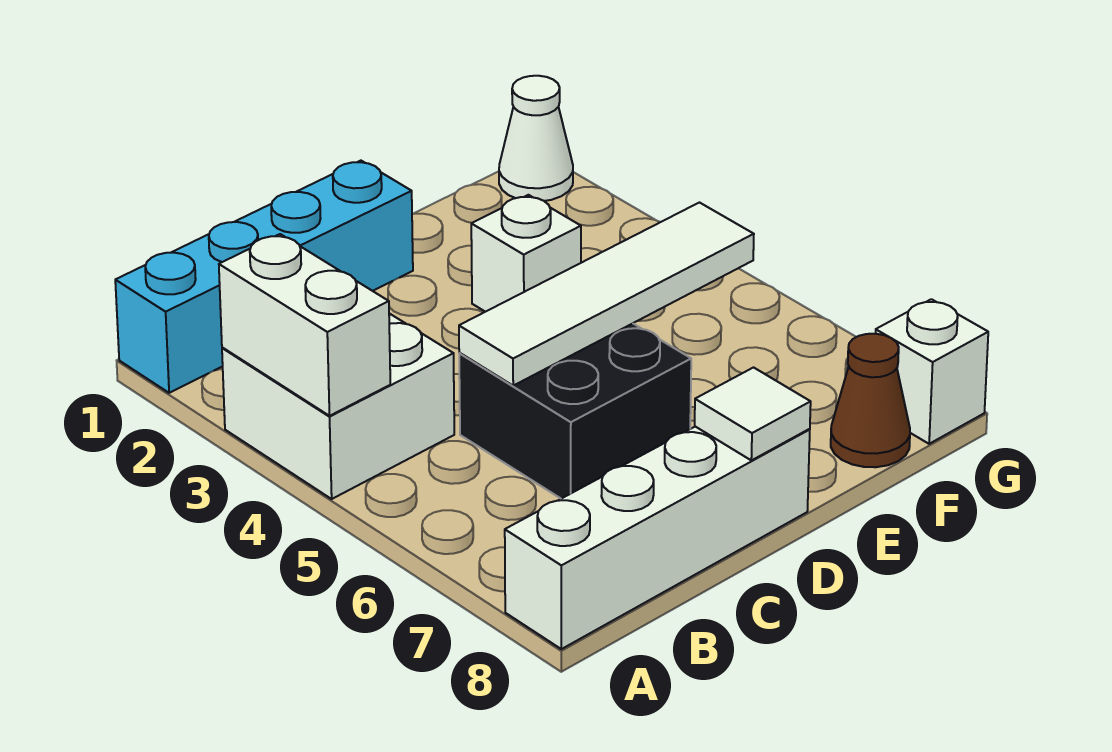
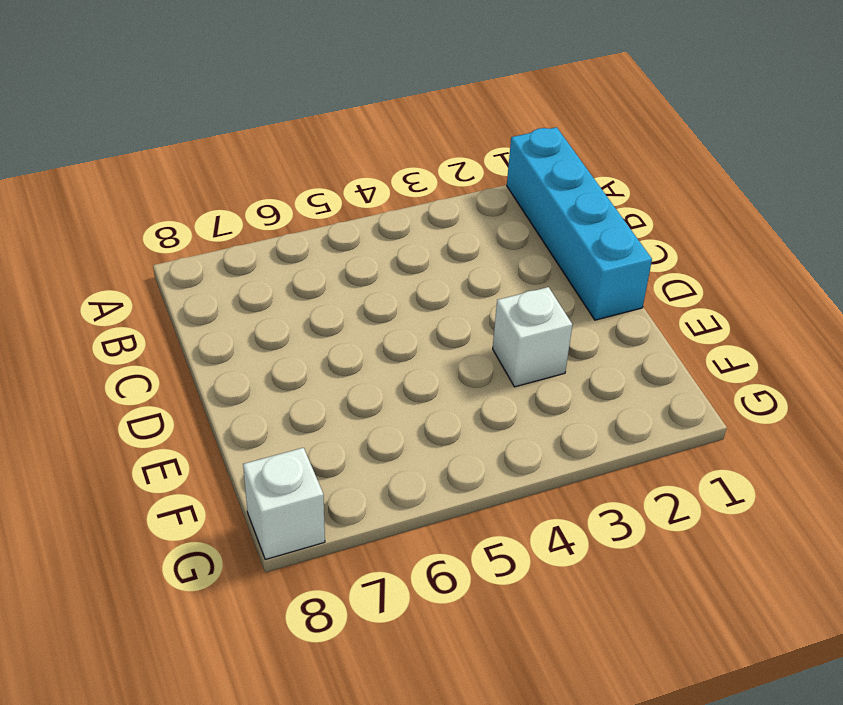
none -> white brick A3:B4 level 1
none -> white brick A8:D8 level 1

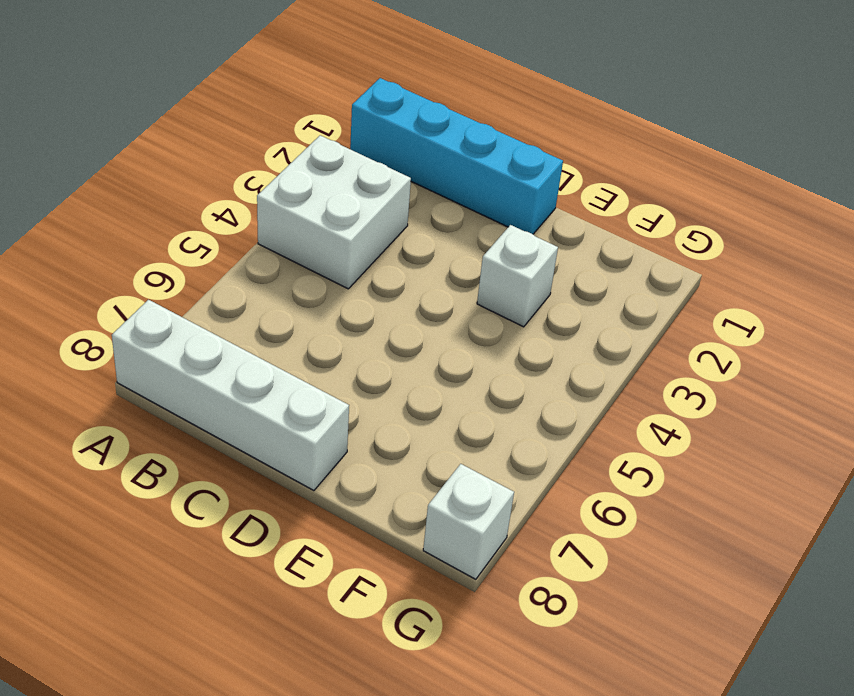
none -> black brick C5:D6 level 1
none -> brown cone F8 level 1

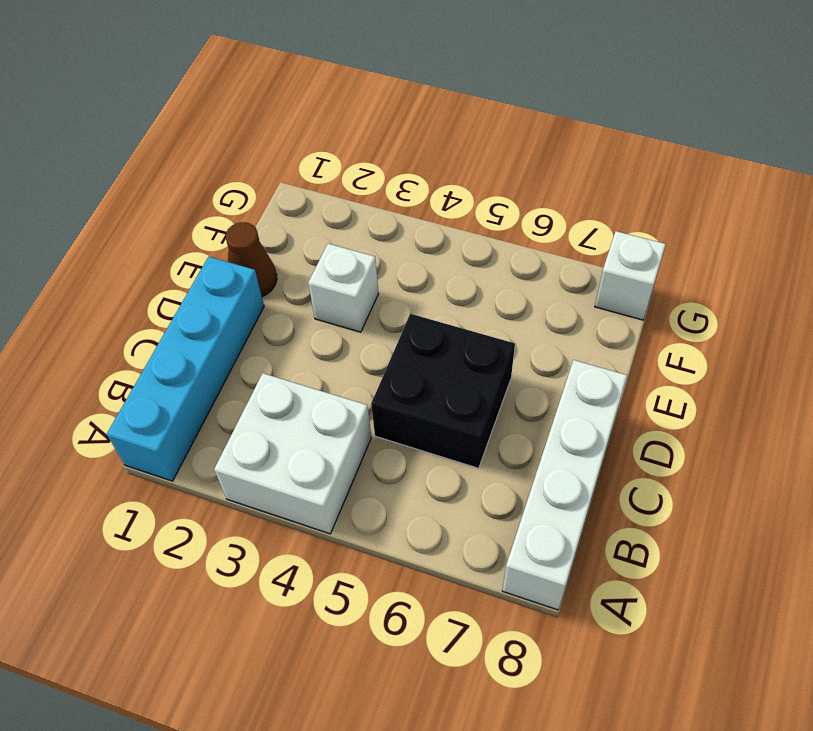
brown cone E1 level 1 -> brown cone F8 level 1
none -> white cone G1 level 1
none -> white brick A3:A4 level 2

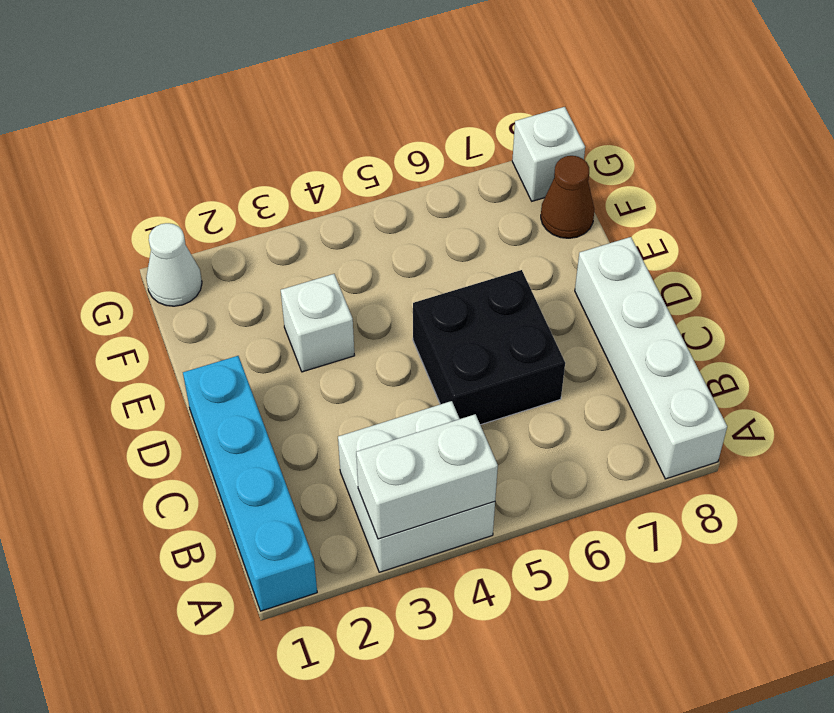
none -> white tile C5:F5 level 2
none -> white tile D8 level 2

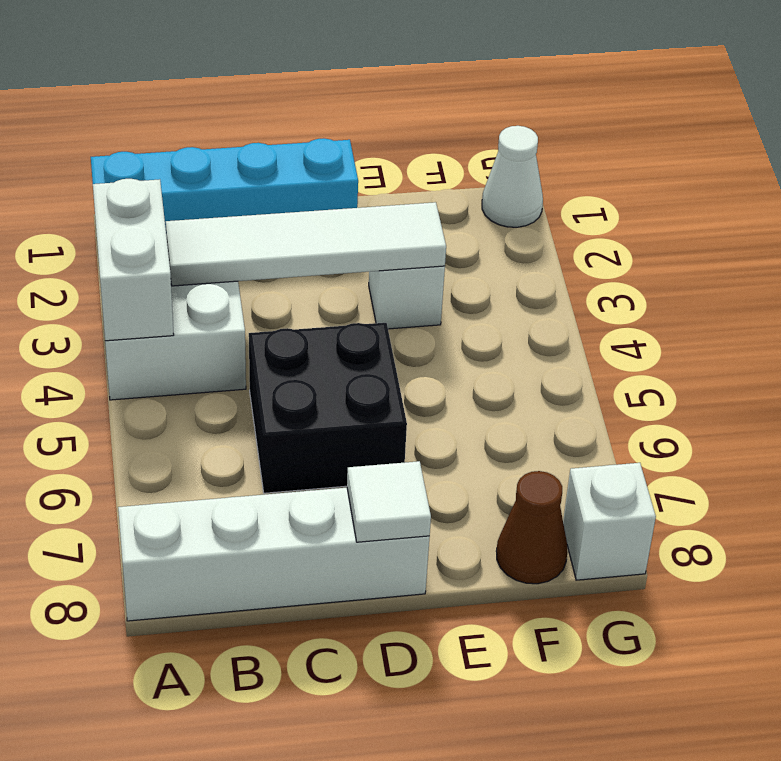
white tile B3:E3 level 2 -> white tile C5:F5 level 2

